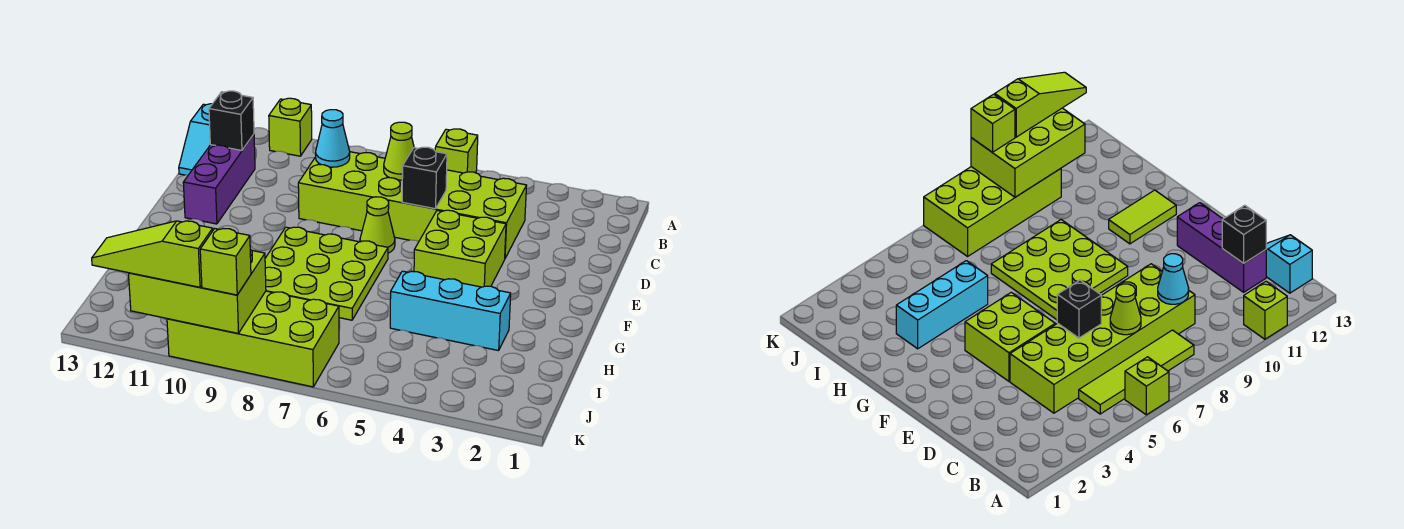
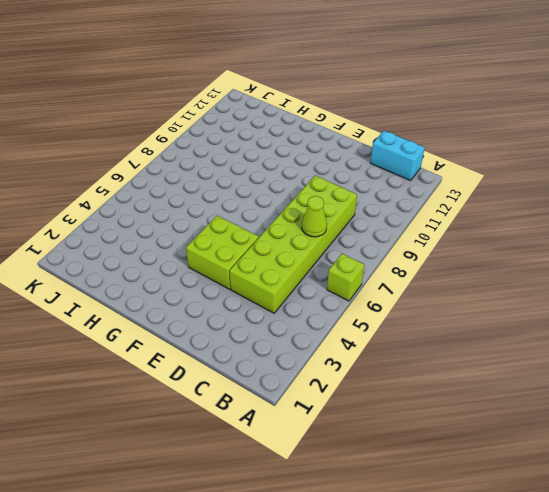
cyan brick B13:C13 level 1 -> cyan slope B13:C13 level 1 top B
none -> lime brick A11 level 1
none -> lime tile B5:B8 level 1
none -> purple brick C12:E12 level 1

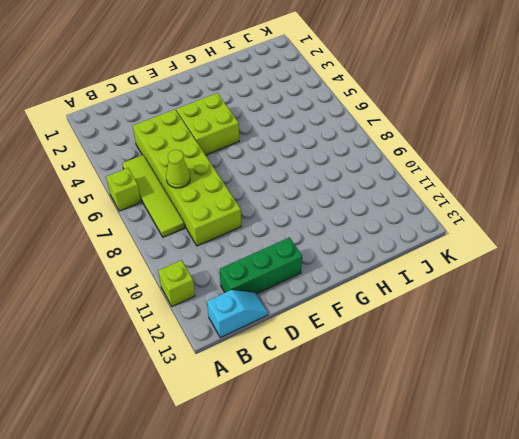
green brick C12:E12 level 1 -> purple brick C12:E12 level 1
none -> lime cone E7 level 1
none -> lime plate F7:H9 level 1
none -> lime tile G11:G12 level 1

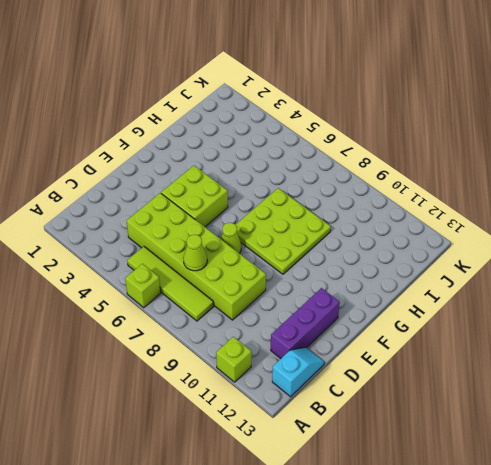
none -> lime tile G11:G12 level 1
none -> cyan brick H3:H5 level 1
none -> lime brick J7:K10 level 1

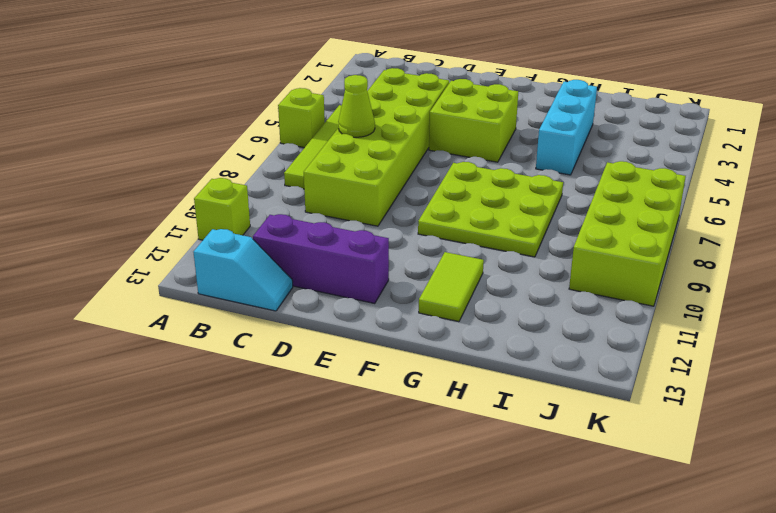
none -> lime cone E7 level 1
none -> cyan cone C9 level 2
none -> black brick C12 level 2

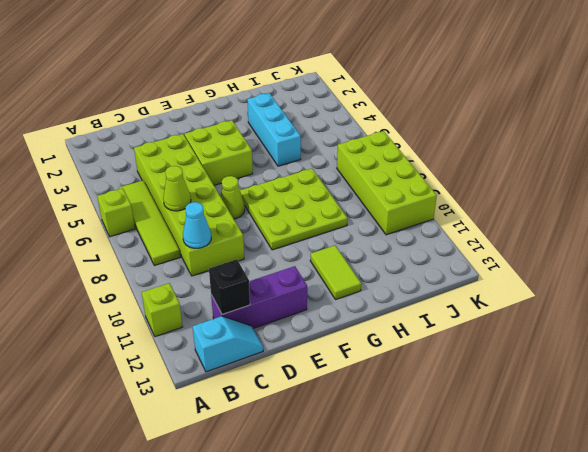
none -> black brick D6 level 2
none -> lime brick J9:K11 level 2
none -> lime brick K9 level 3

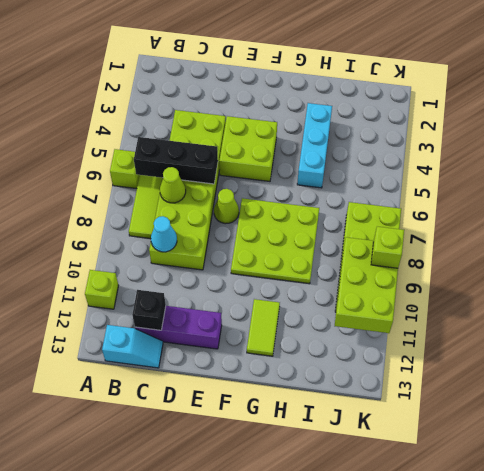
black brick B6:D6 level 2 -> black brick D6 level 2
none -> lime slope K10:K12 level 3 top 10

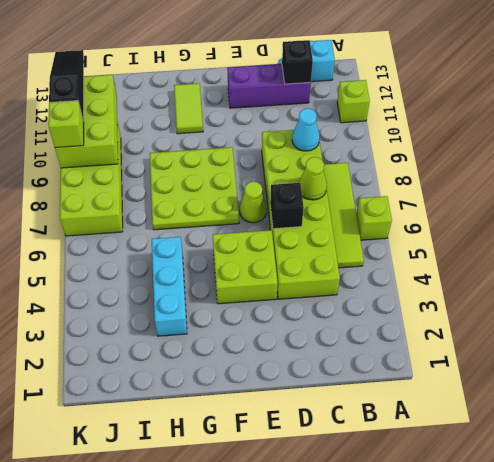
black slope K10:K12 level 3 top 10 -> lime slope K10:K12 level 3 top 10

